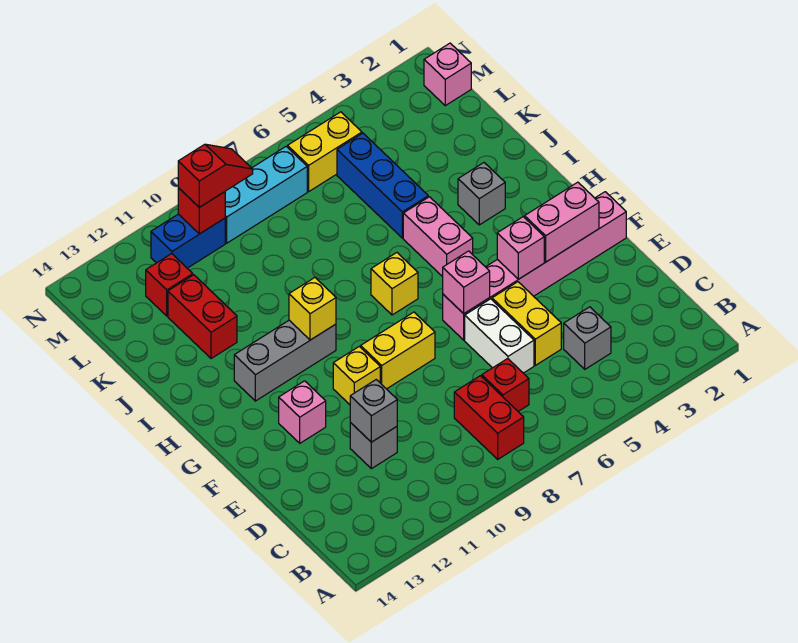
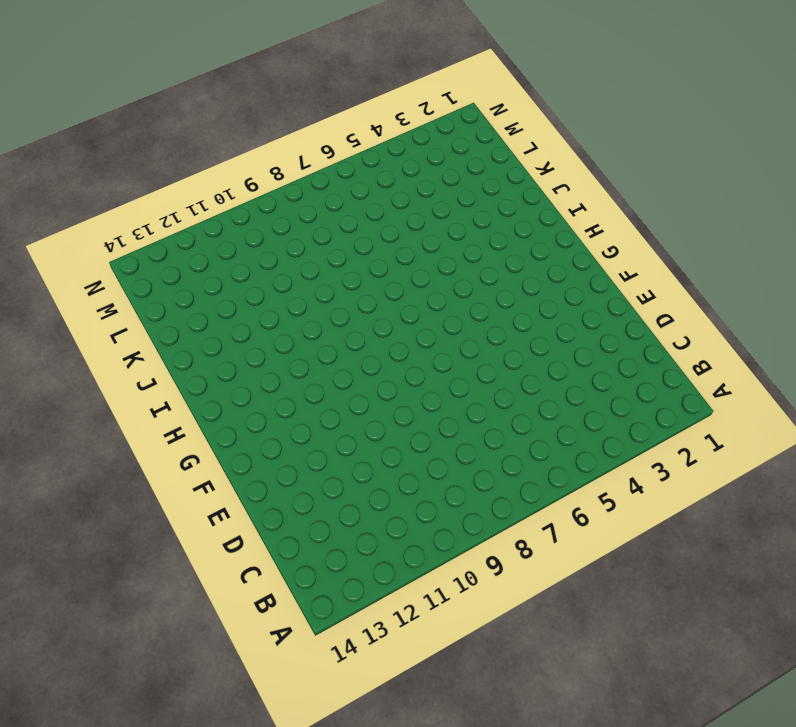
none -> red brick B8:C8 level 1
none -> grey brick C4 level 1
none -> red brick C7 level 1

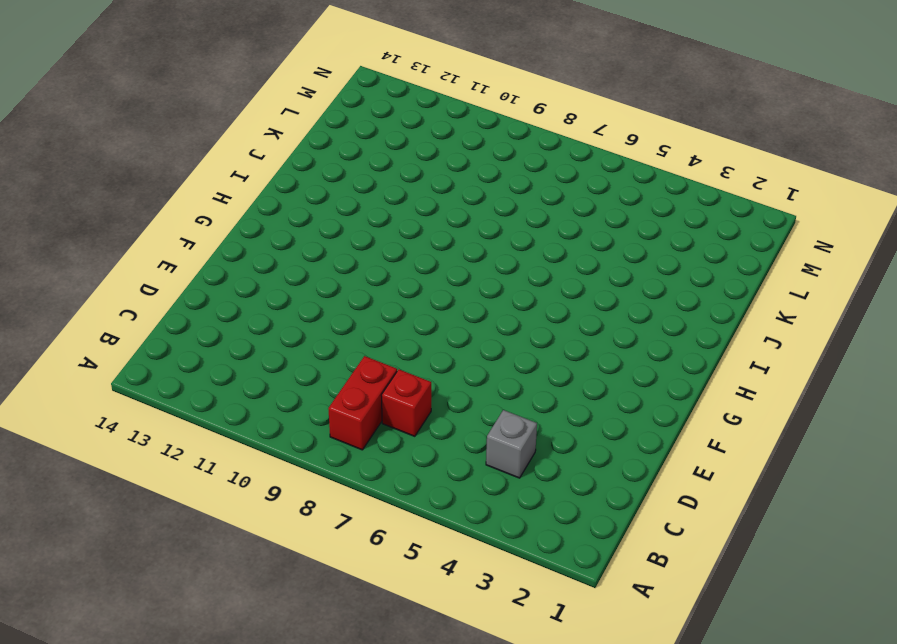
none -> yellow brick D5:E5 level 1
none -> white brick D6:E6 level 1
none -> grey brick D11 level 1

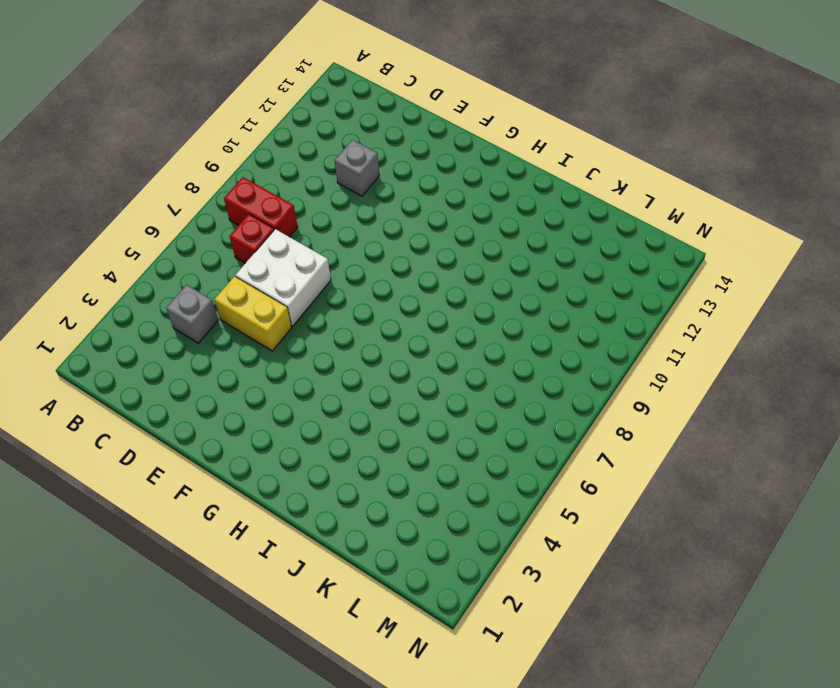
white brick D6:E7 level 1 -> white brick D6:E6 level 1
none -> pink brick F1:F6 level 1
none -> yellow brick F8:F9 level 1
none -> yellow brick F10 level 1

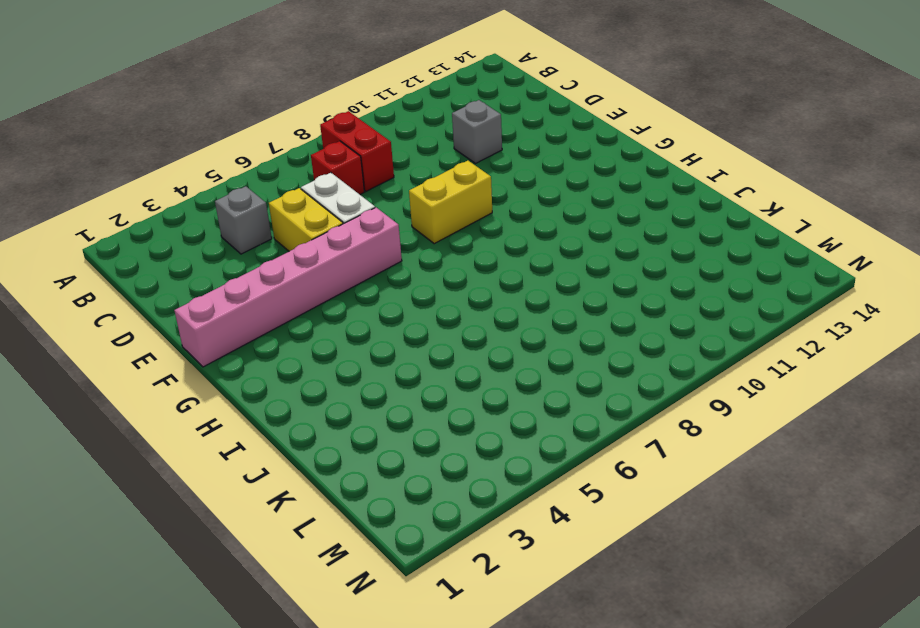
none -> yellow brick F10 level 1
none -> pink brick F12 level 1
none -> pink brick H5:I5 level 1

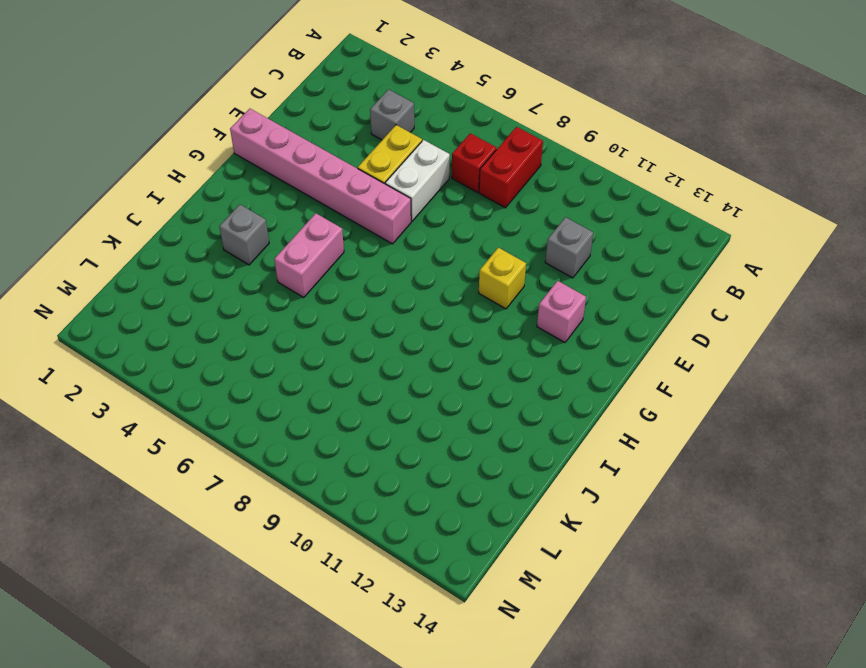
none -> yellow brick F8:F9 level 1
none -> yellow brick H7 level 1
none -> grey brick H10:H12 level 1

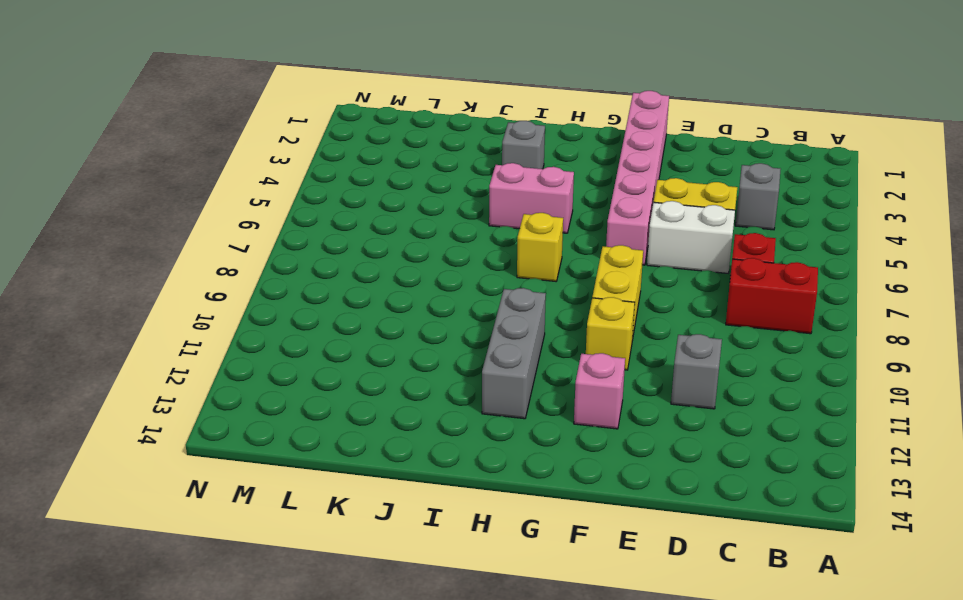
none -> blue brick J5:L5 level 1
none -> red brick J12:K12 level 1
none -> red brick L12 level 1

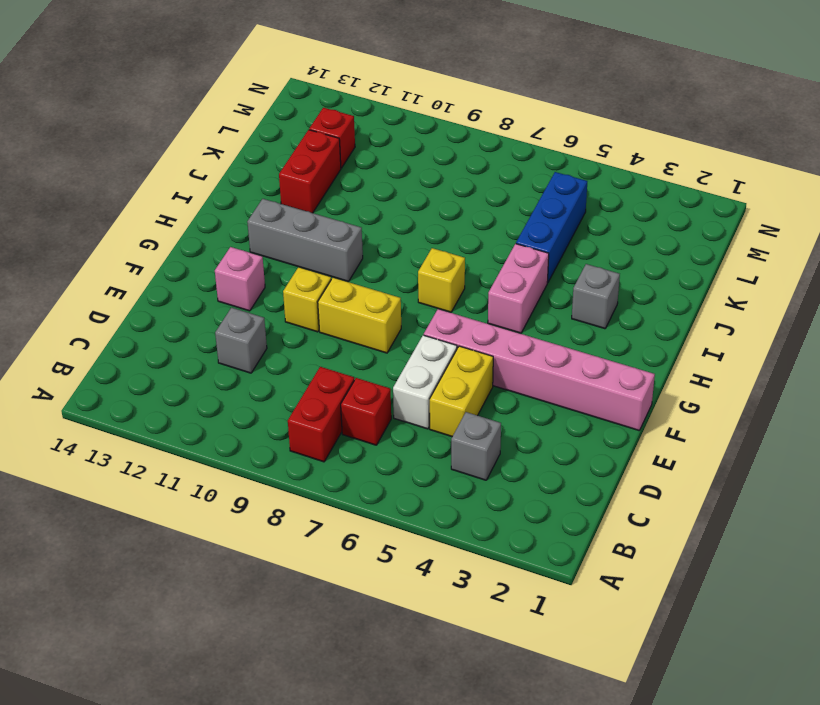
none -> pink brick M1 level 1
none -> yellow brick M5:M6 level 1
none -> cyan brick M7:M9 level 1

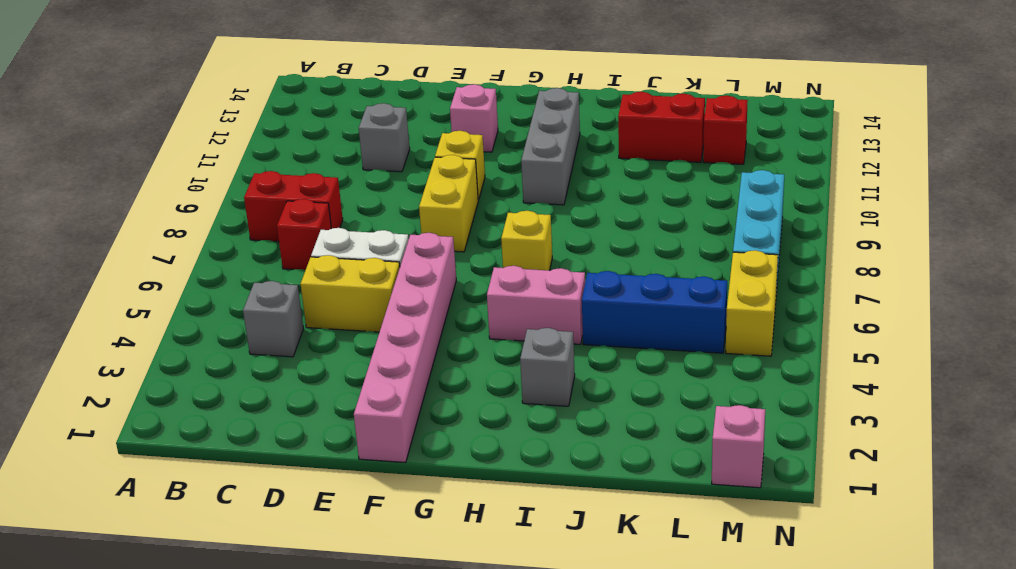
none -> blue brick M10:M11 level 1
none -> grey brick D11 level 2
none -> pink brick F2:F3 level 2

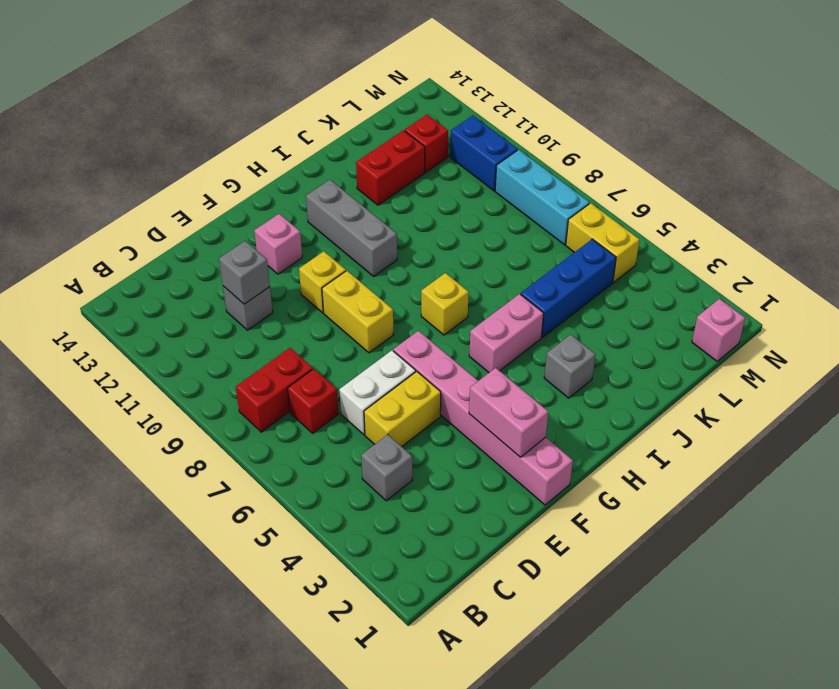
none -> pink brick F4 level 2
none -> pink brick F6 level 2
none -> yellow brick H10 level 2

